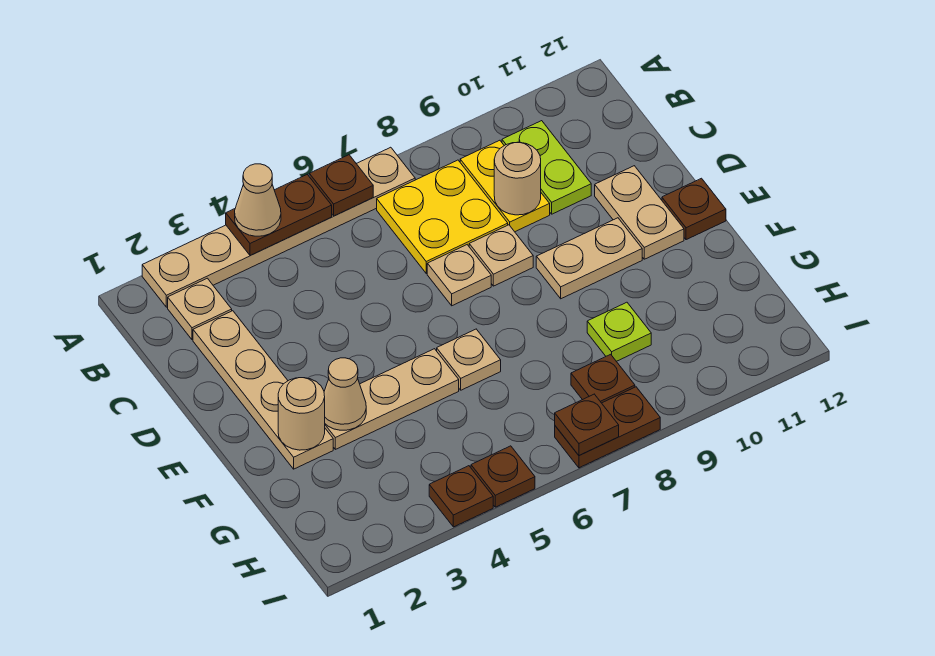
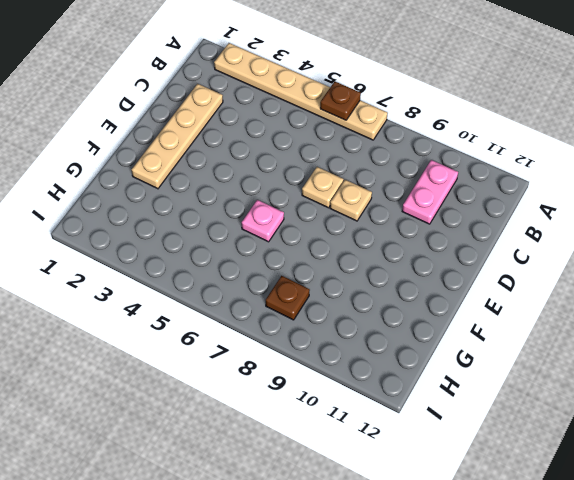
pink plate B10:C10 level 1 -> lime plate B10:C10 level 1
pink plate F6 level 1 -> tan plate F6 level 1
none -> tan plate B2 level 1
none -> yellow plate B7:C8 level 1
none -> yellow plate B9:C9 level 1

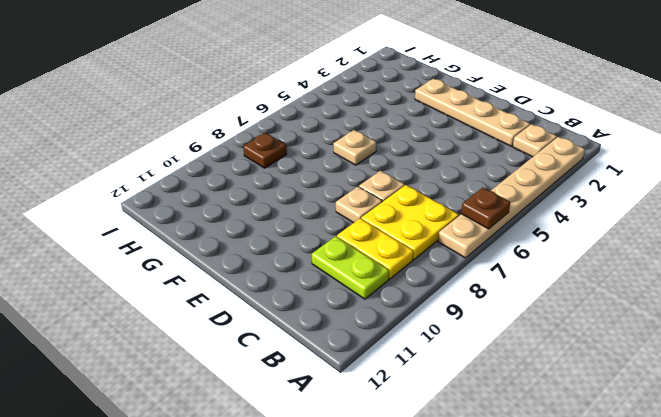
none -> tan plate D11:E11 level 1
none -> tan plate E9:E10 level 1
none -> brown plate E12 level 1

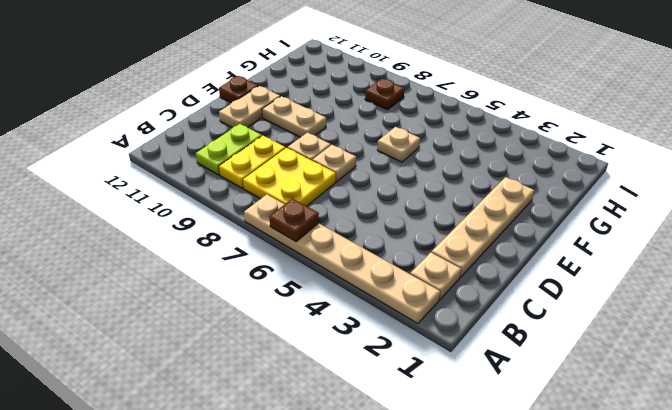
none -> tan plate F3:F5 level 1
none -> lime plate G9 level 1
none -> brown plate I4 level 1

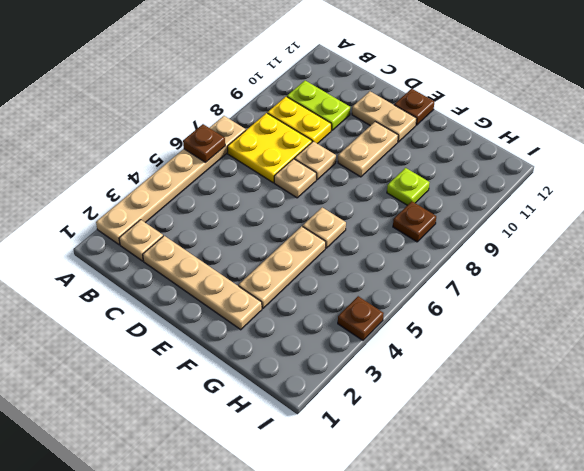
none -> brown plate I5 level 1
none -> brown plate I7:I8 level 1
none -> brown plate A4:A5 level 2

